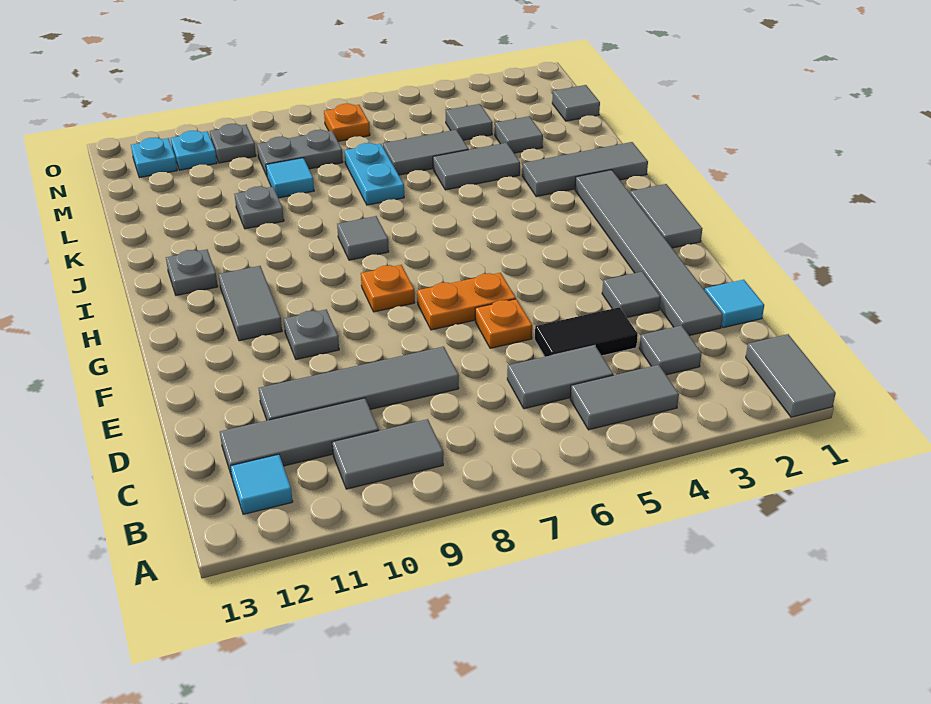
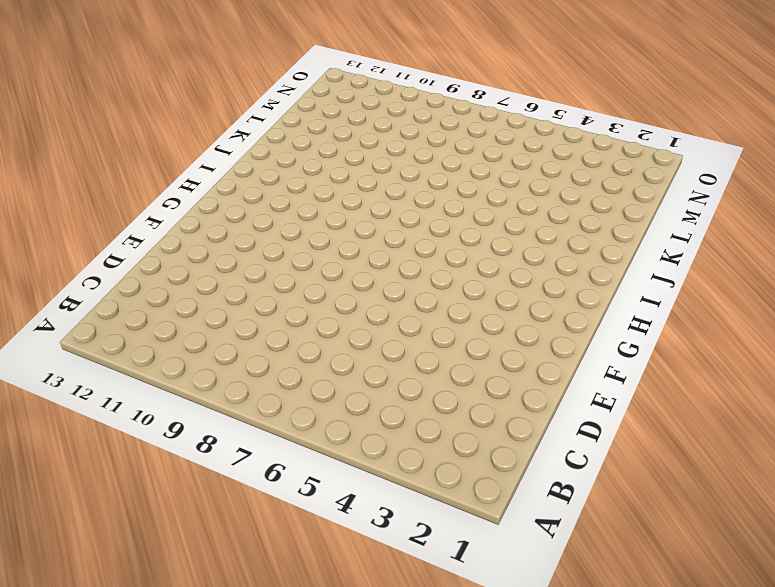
none -> grey tile A1:B1 level 1
none -> grey tile B4:B5 level 1
none -> grey tile B9:B10 level 1
none -> cyan tile B12 level 1

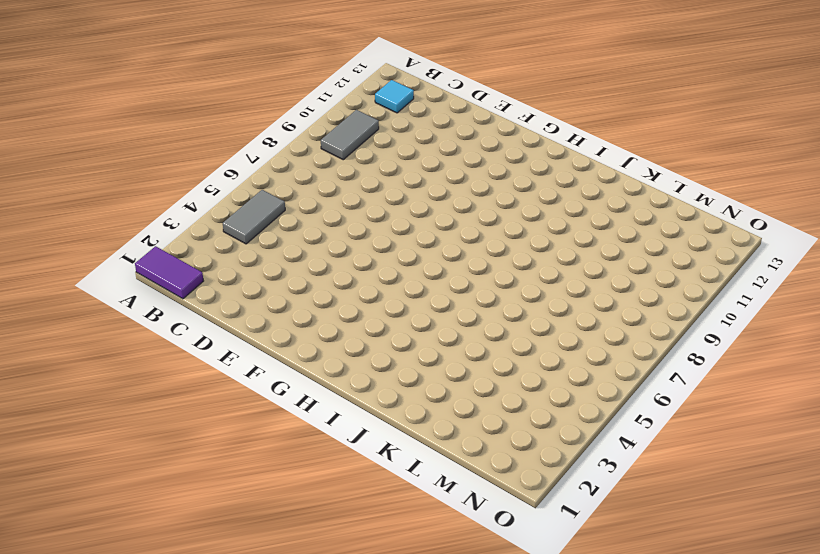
purple tile A1:B1 level 1 -> grey tile A1:B1 level 1
none -> grey tile C3 level 1
none -> grey tile C5:C6 level 1
none -> grey tile C10:C12 level 1
none -> cyan tile D1 level 1

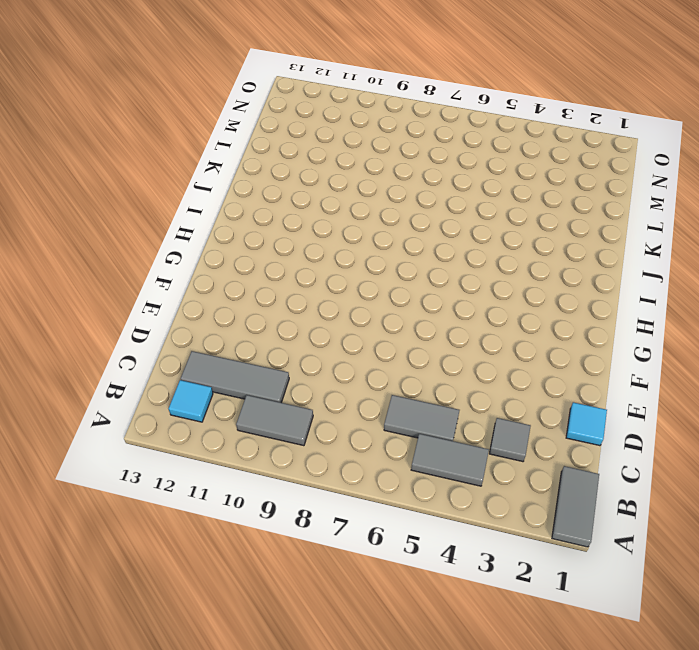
none -> grey tile D2:I2 level 1
none -> black tile D4:D5 level 1
none -> grey tile D8:D11 level 1
none -> grey tile E3 level 1

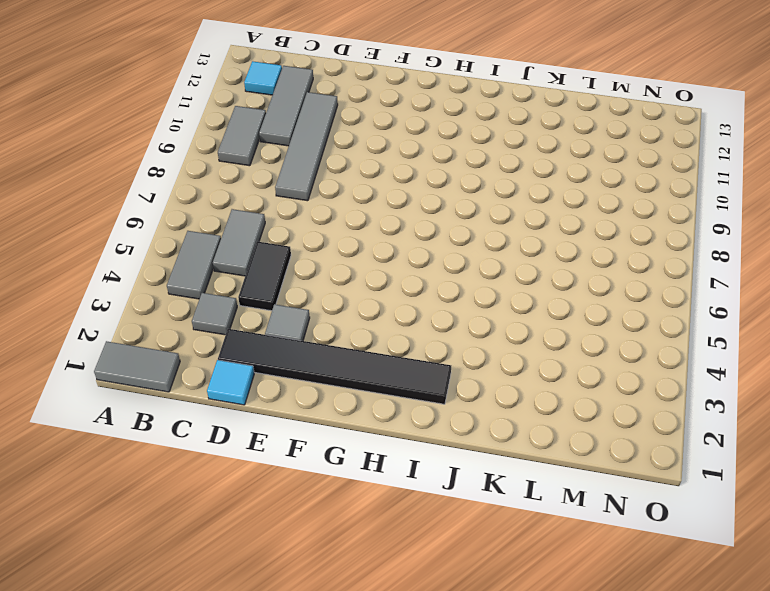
black tile D2:I2 level 1 -> grey tile D2:I2 level 1
none -> orange plate E6 level 1
none -> orange plate F6:F7 level 1
none -> grey plate F10 level 1
none -> grey tile G1:H1 level 1

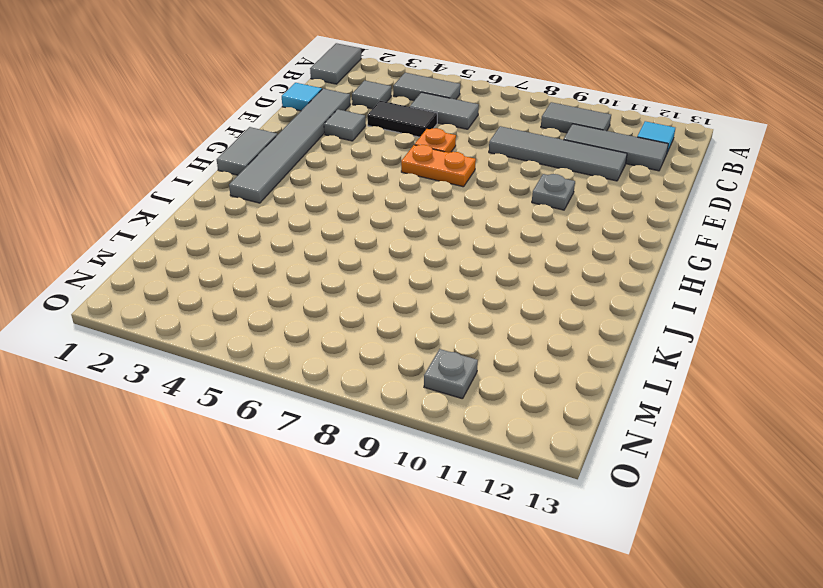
none -> orange plate G8 level 1
none -> grey tile G11:H11 level 1
none -> grey tile I8 level 1
none -> grey plate I12 level 1

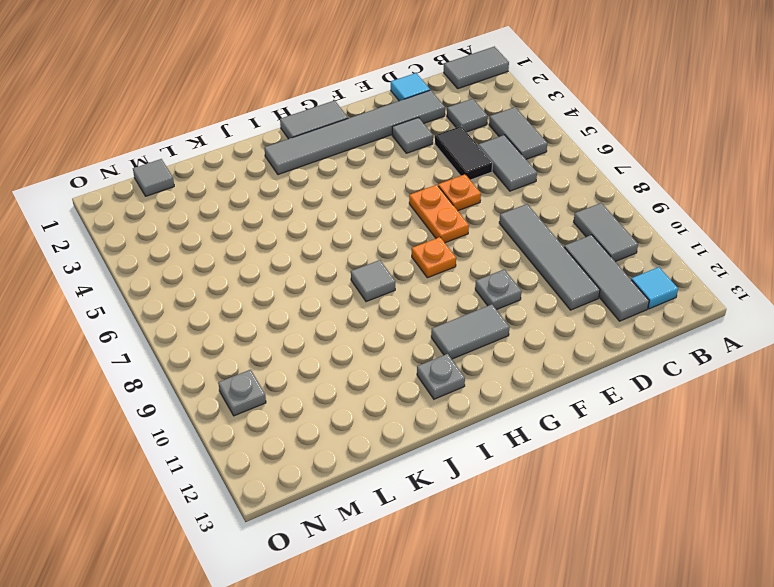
none -> grey tile J1:J3 level 1
none -> grey tile K4:K5 level 1
none -> cyan plate K7:L7 level 1
none -> grey plate K10 level 1

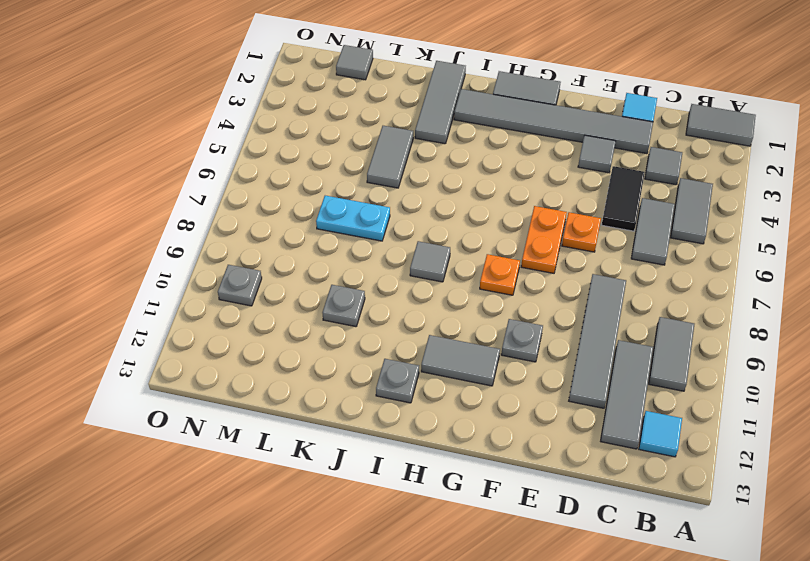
none -> grey tile L3 level 1
none -> grey tile L5:L6 level 1
none -> cyan tile L9 level 1
none -> grey tile M4 level 1

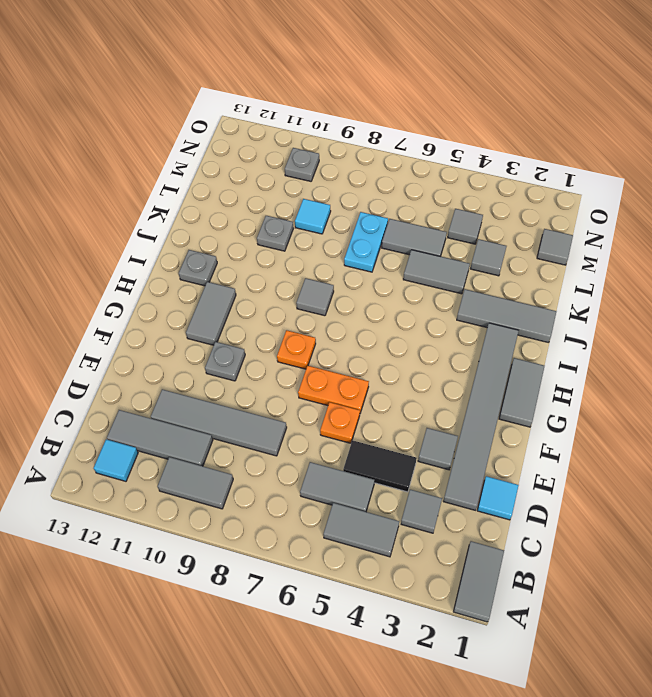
none -> grey plate M8:M9 level 1
none -> orange plate N7 level 1
none -> cyan plate N11 level 1
none -> cyan plate N12 level 1

